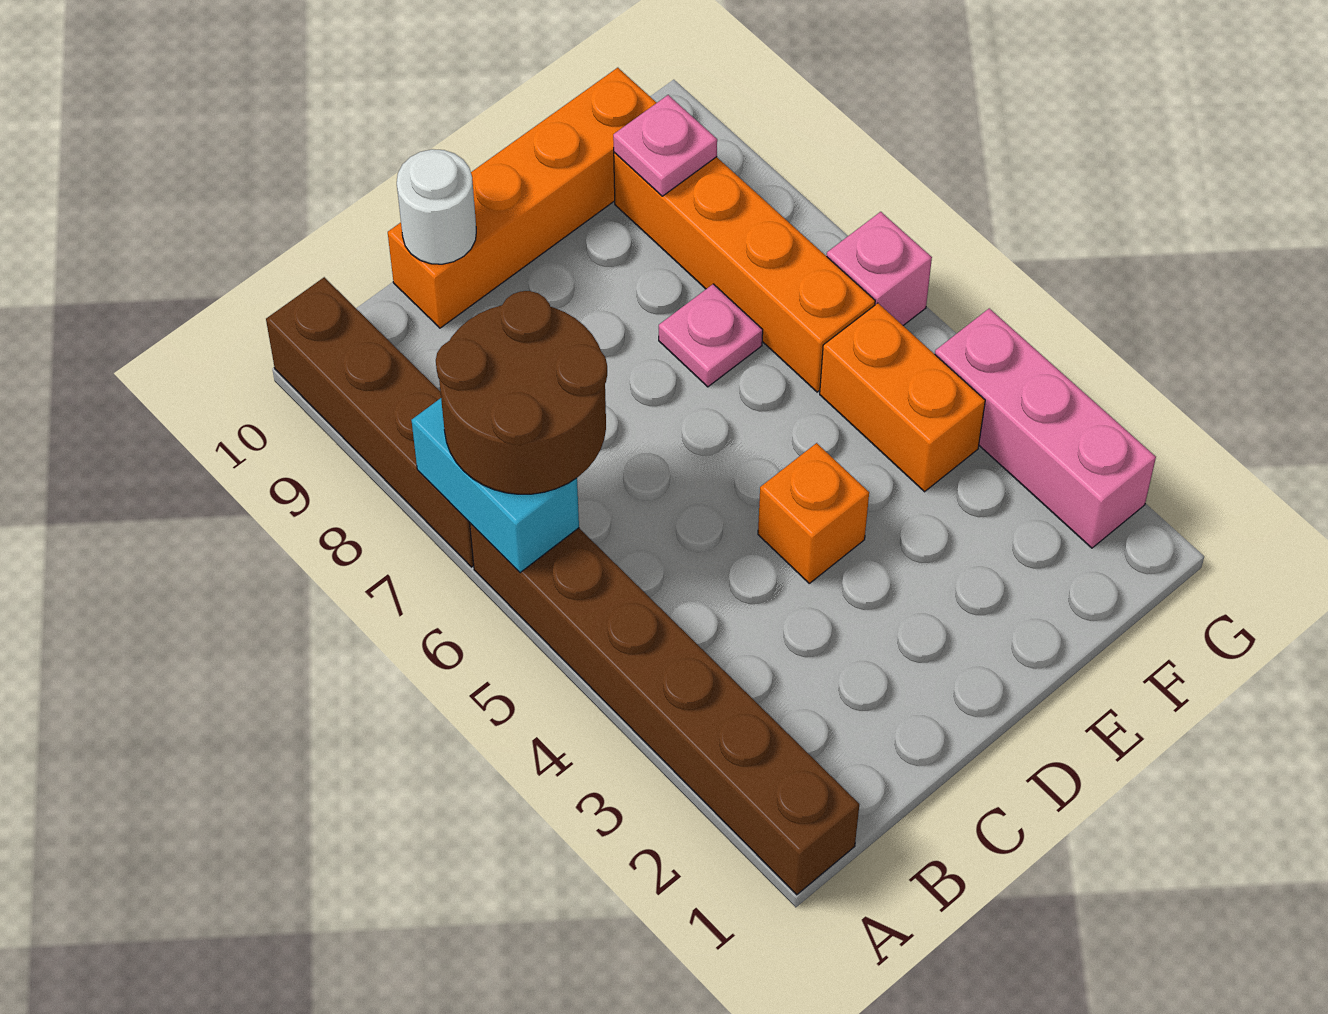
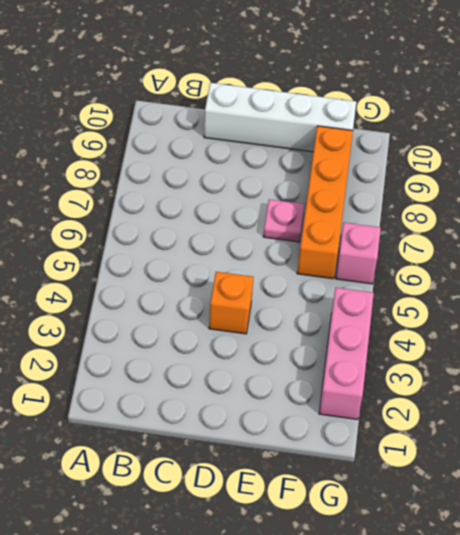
white brick C10:F10 level 1 -> orange brick C10:F10 level 1
none -> brown brick A1:A6 level 1
none -> brown brick A7:A10 level 1
none -> orange brick F4:F5 level 1

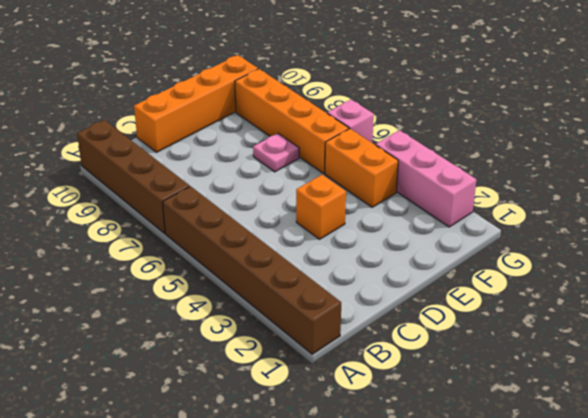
none -> cyan brick A6:A7 level 2
none -> white round brick C10 level 2
none -> pink plate F9 level 2

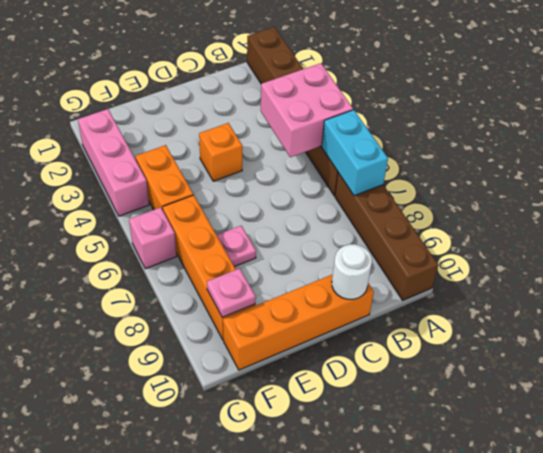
pink brick A4:B5 level 2 -> none
none -> brown round brick A6:B7 level 3

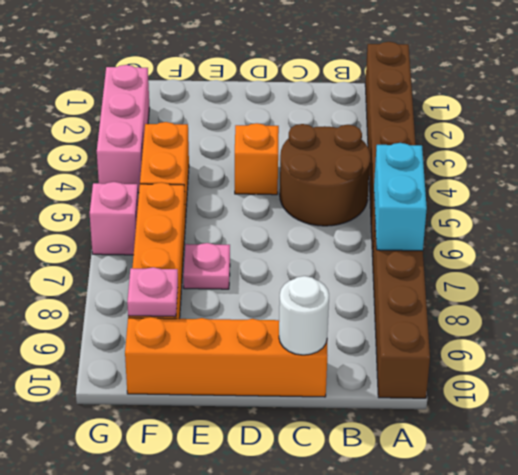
brown round brick B4:C5 level 1 -> brown round brick A6:B7 level 3

